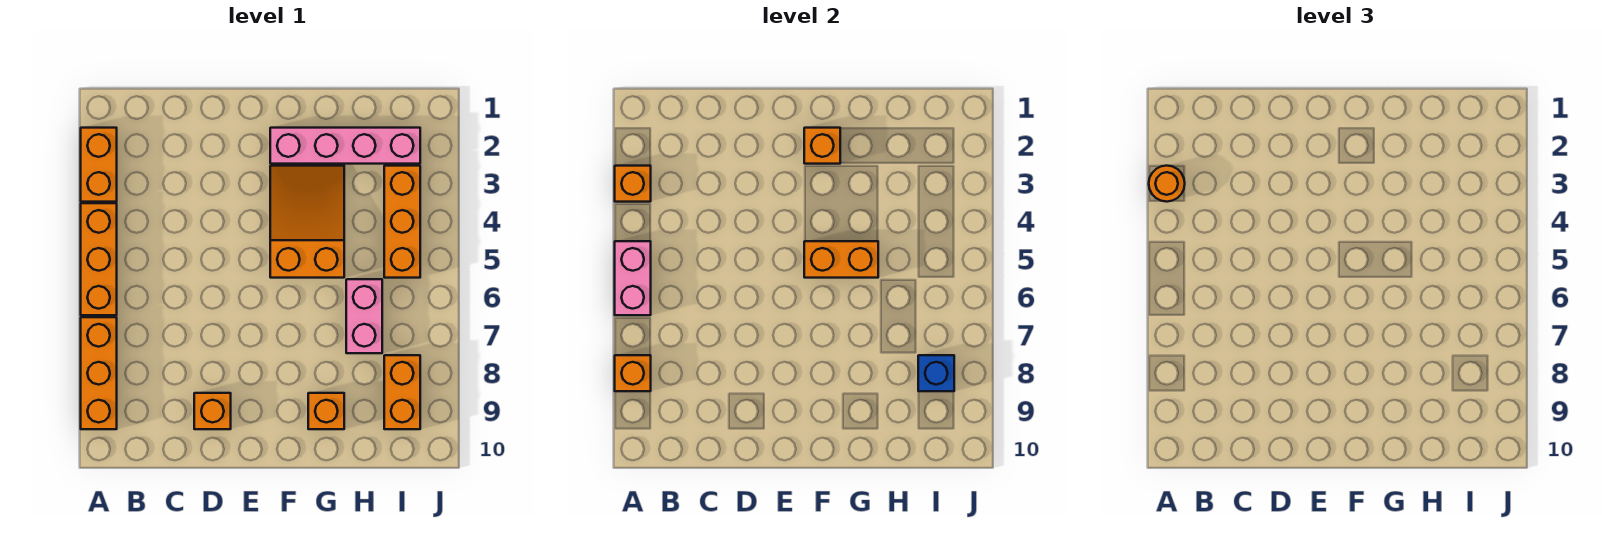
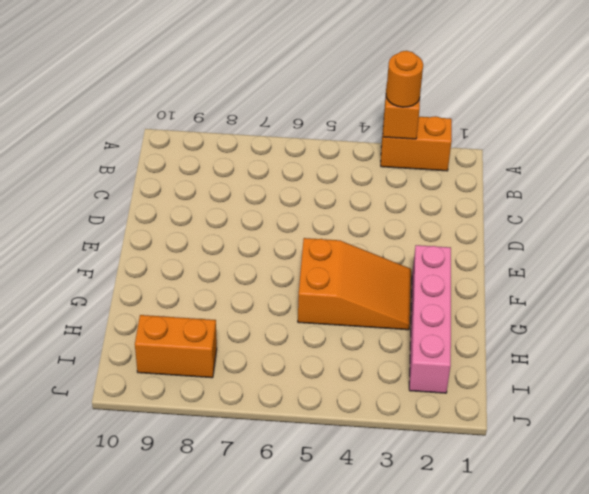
none -> orange brick A4:A6 level 1
none -> orange brick A7:A9 level 1
none -> orange brick D9 level 1

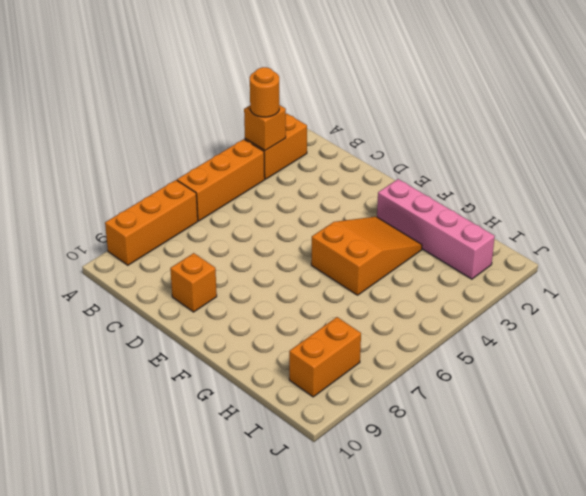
none -> orange brick G9 level 1
none -> pink brick H6:H7 level 1
none -> orange brick I3:I5 level 1

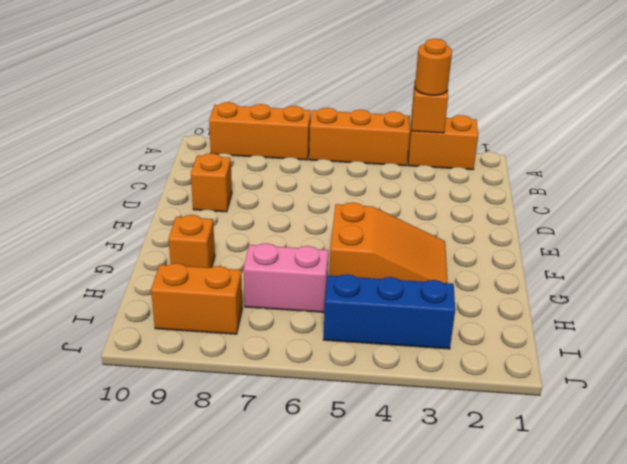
blue brick I3:I5 level 1 -> orange brick I3:I5 level 1
none -> pink brick F2:I2 level 1
none -> pink brick A5:A6 level 2
none -> orange brick A8 level 2

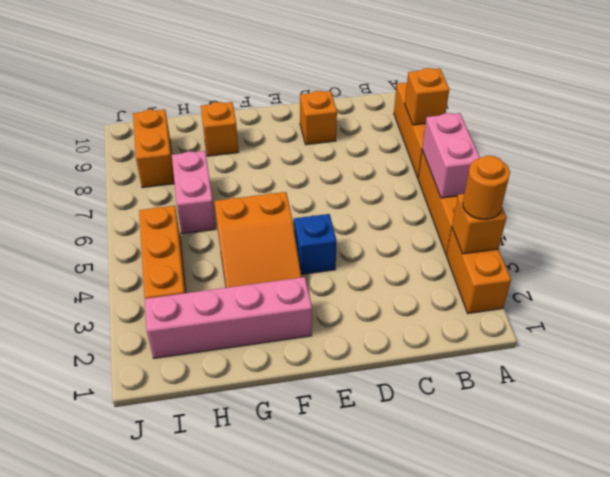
blue brick E4 level 1 -> blue brick I8 level 2
none -> orange brick F2 level 2
none -> orange brick F5:G5 level 2

